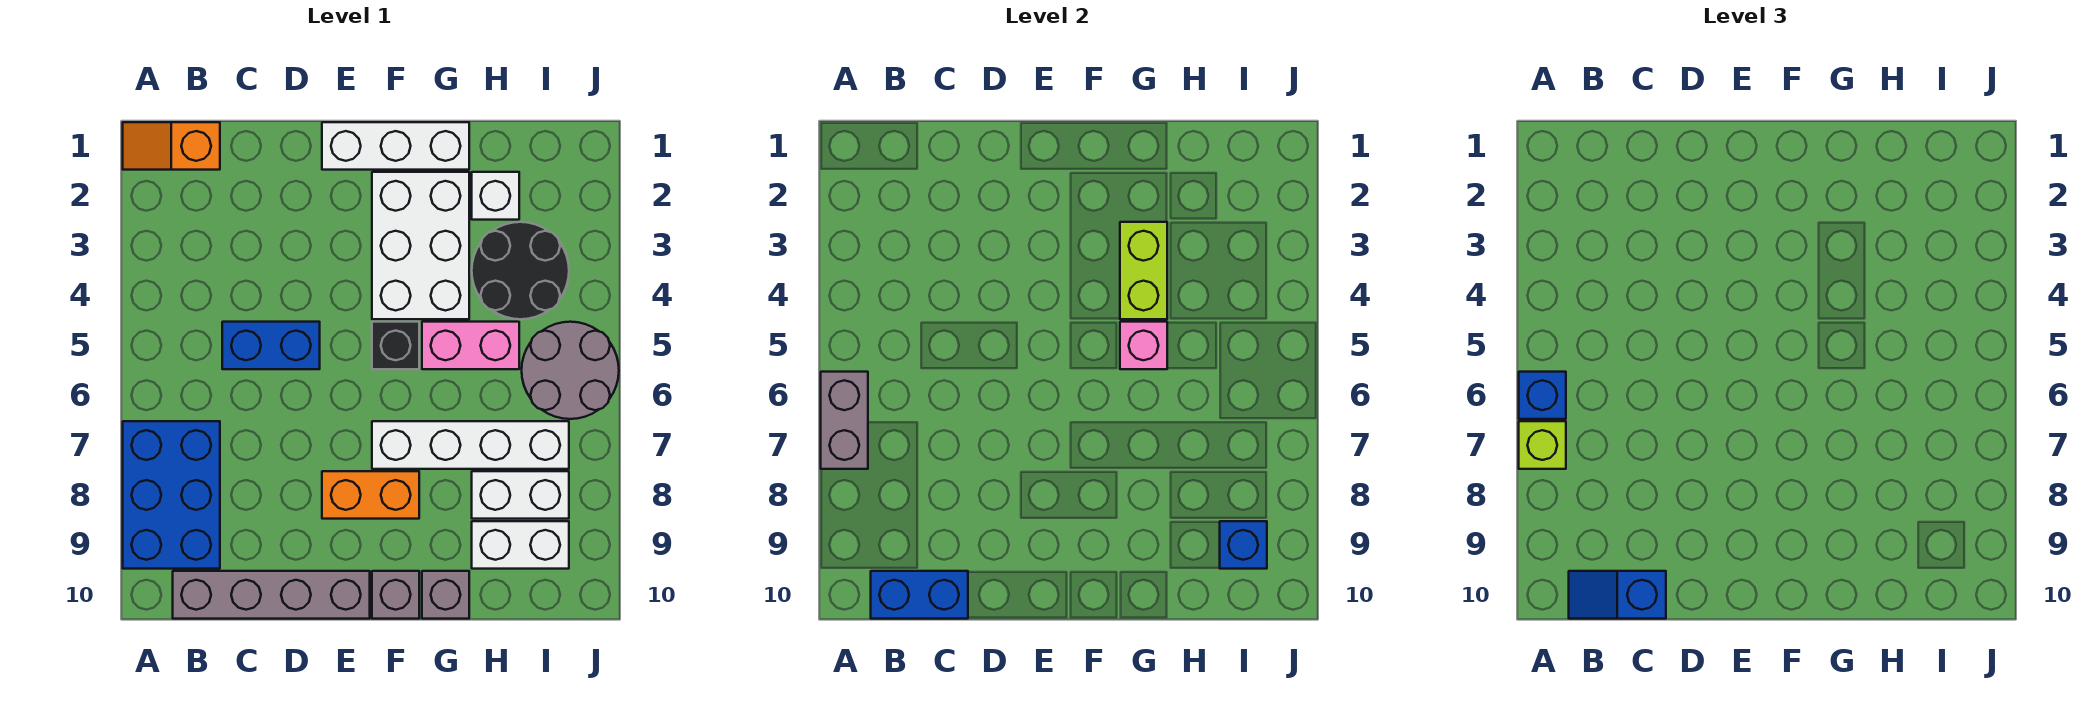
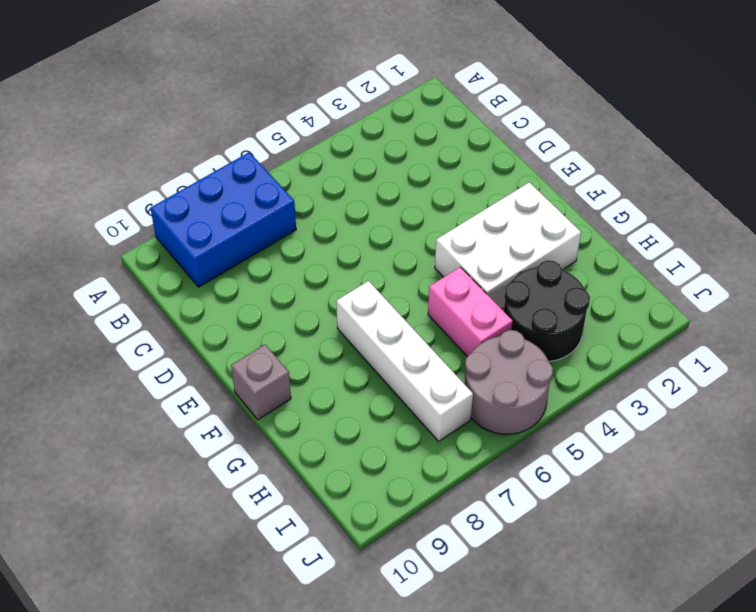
none -> orange slope A1:B1 level 1 top B
none -> grey brick B10:E10 level 1
none -> blue brick C5:D5 level 1

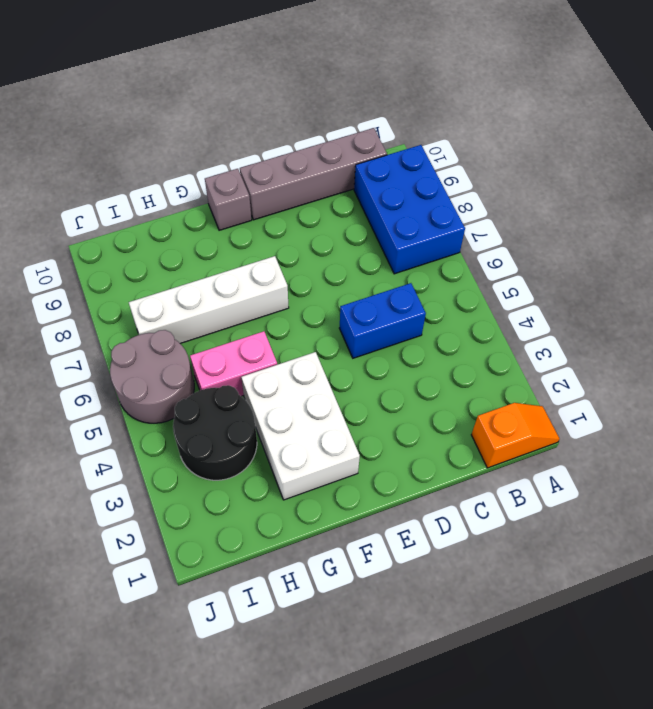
none -> white brick E1:G1 level 1
none -> orange brick E8:F8 level 1
none -> black brick F5 level 1

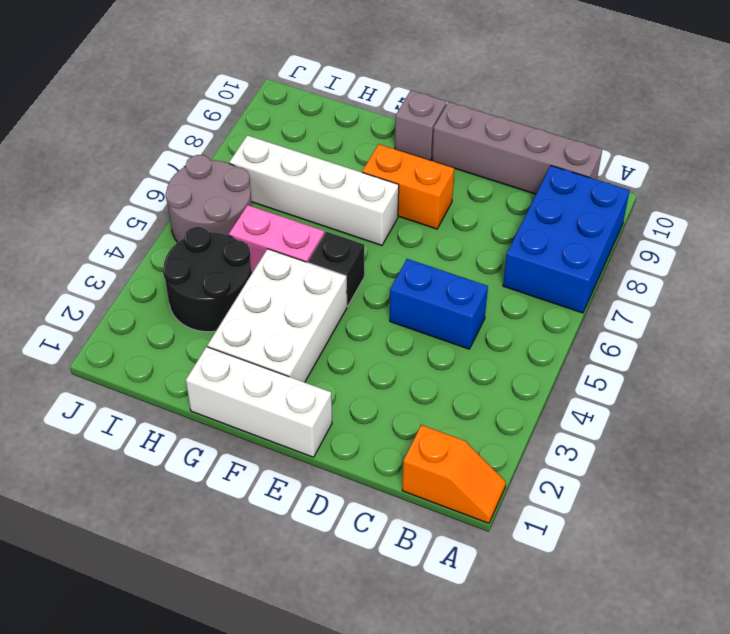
none -> grey brick G10 level 1
none -> white brick H2 level 1
none -> white brick H8:I8 level 1

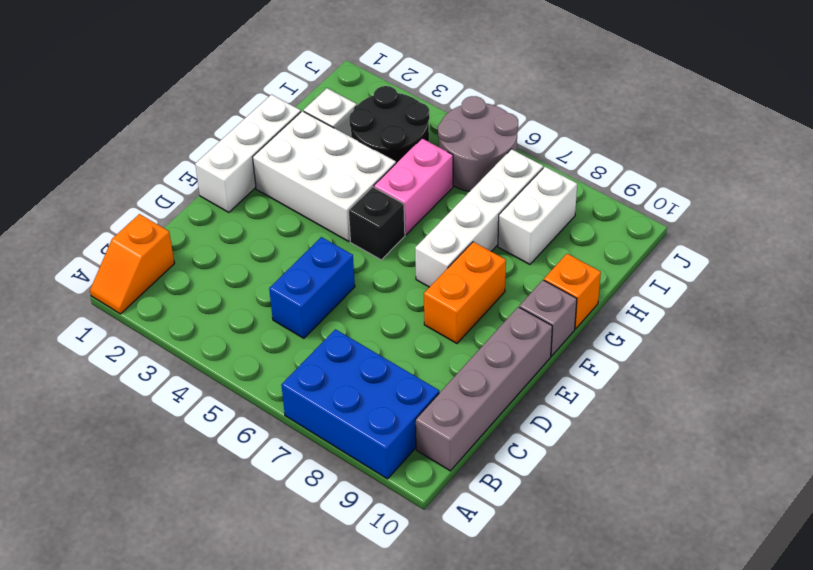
orange brick G10 level 1 -> grey brick G10 level 1
none -> white brick H9:I9 level 1
none -> grey brick A6:A7 level 2
none -> blue brick B10:C10 level 2

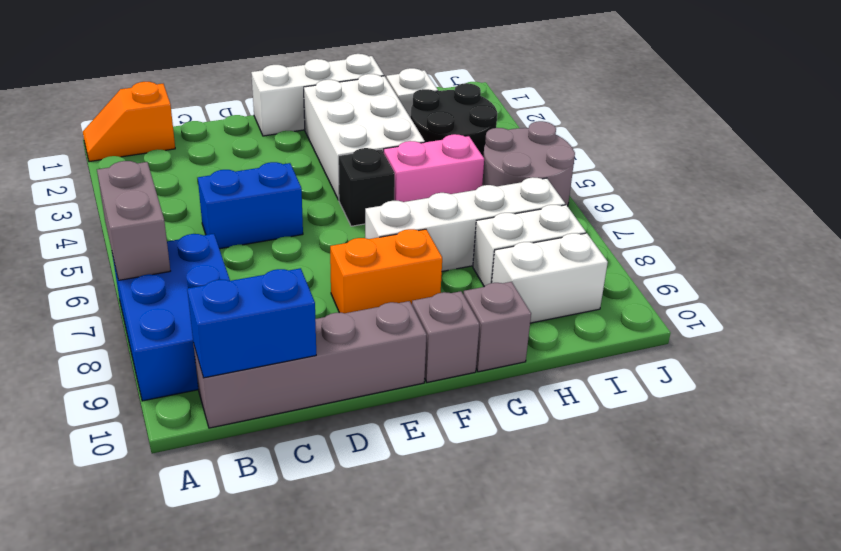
none -> lime brick G3:G4 level 2
none -> pink brick G5 level 2
none -> blue brick I9 level 2

